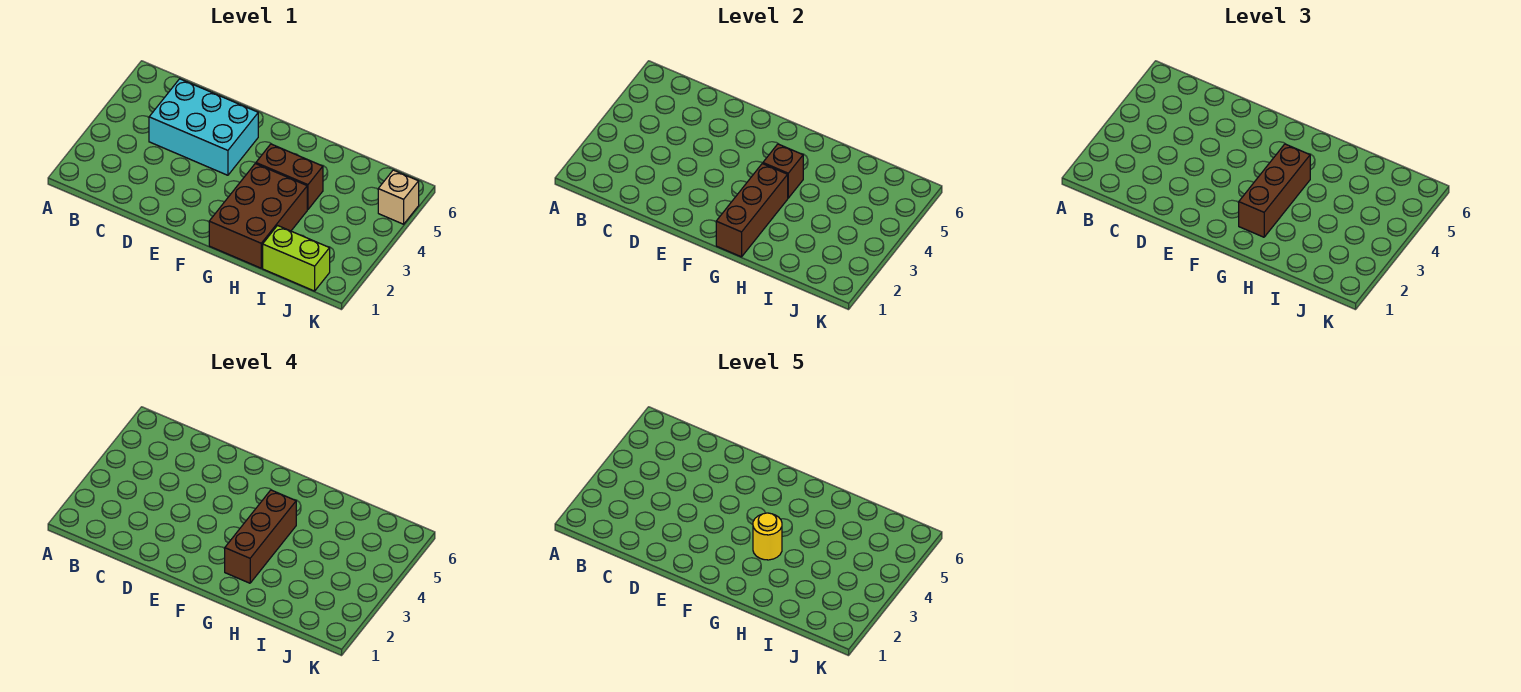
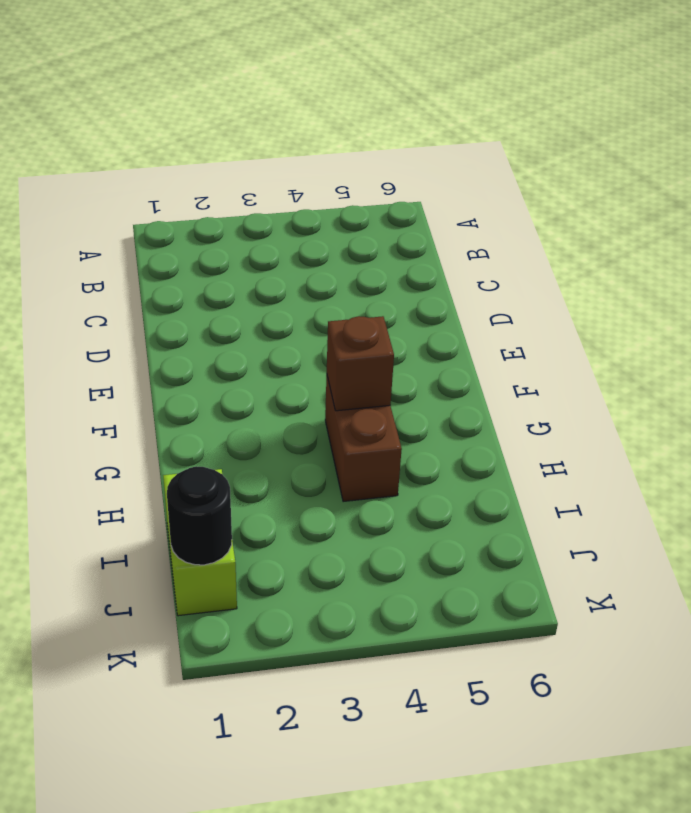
black round brick J1 level 2 -> none
none -> cyan brick C4:E5 level 1
none -> brown brick G1:H3 level 1

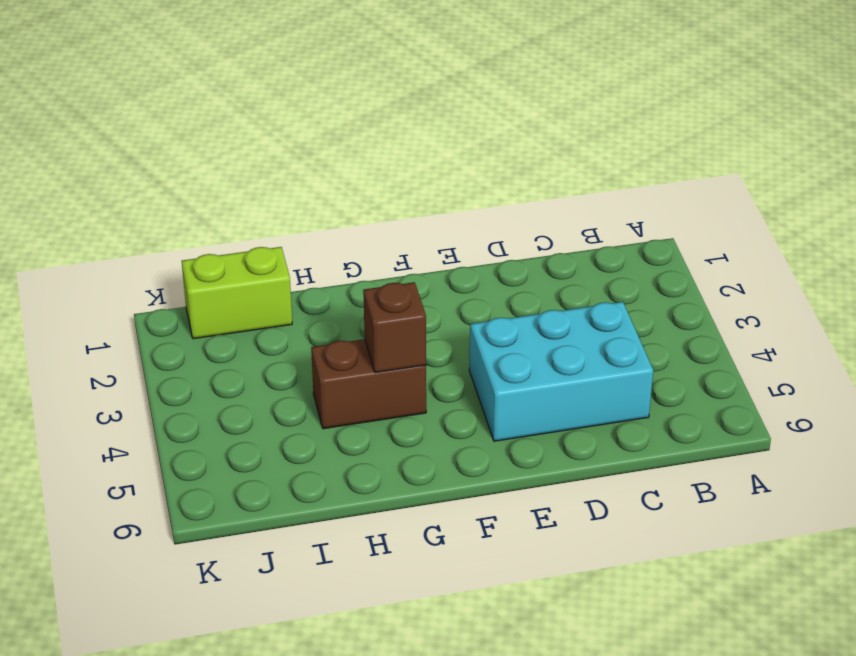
none -> brown brick G1:H3 level 1
none -> tan brick K5 level 1

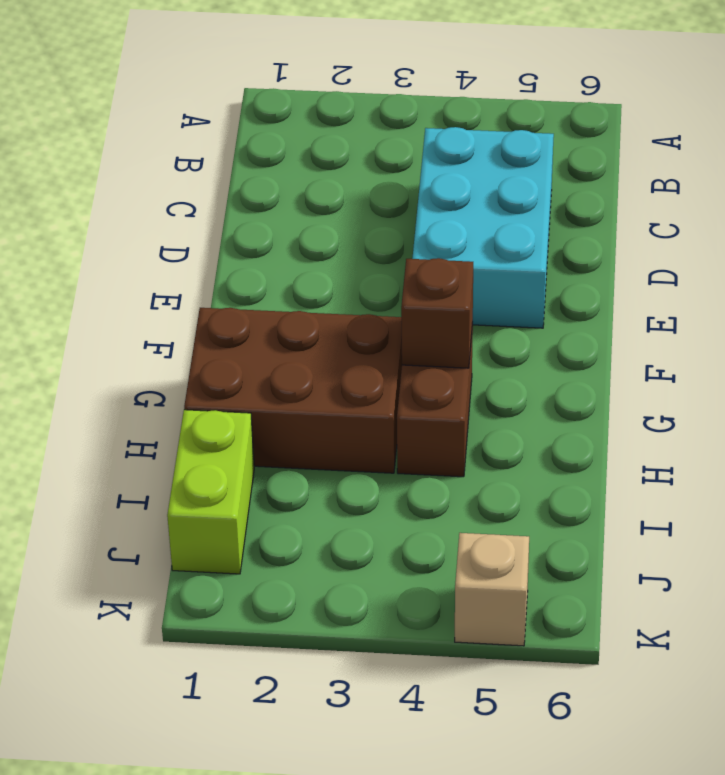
none -> brown brick G1:G3 level 2
none -> brown brick G2:G4 level 3

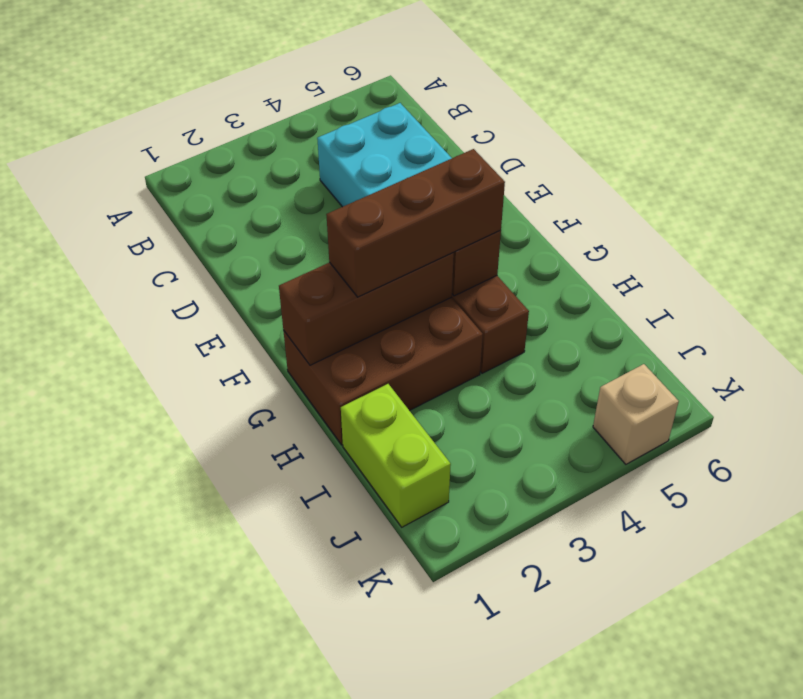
none -> brown brick G2:G4 level 4
none -> yellow round brick G3 level 5

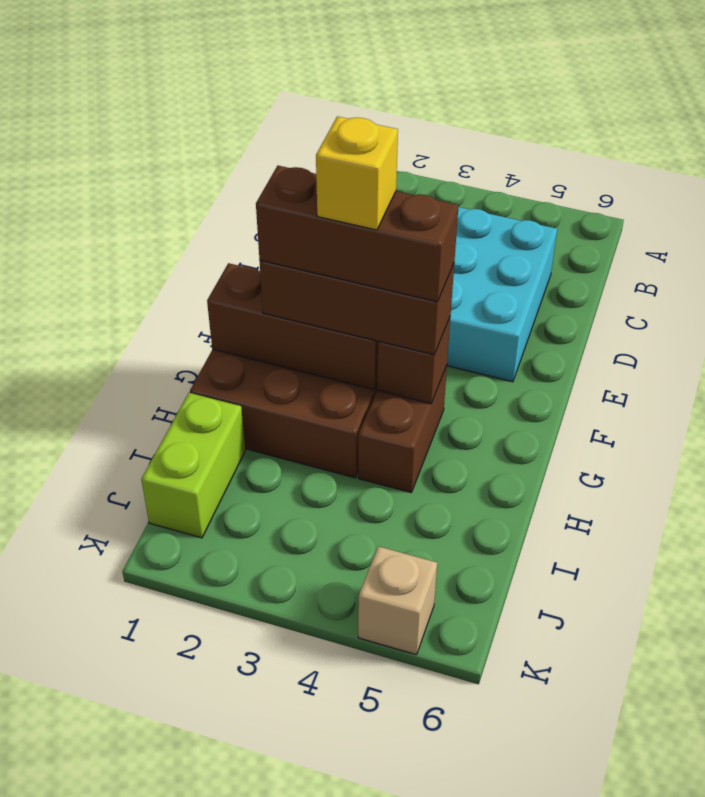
yellow brick G3 level 5 -> yellow round brick G3 level 5

